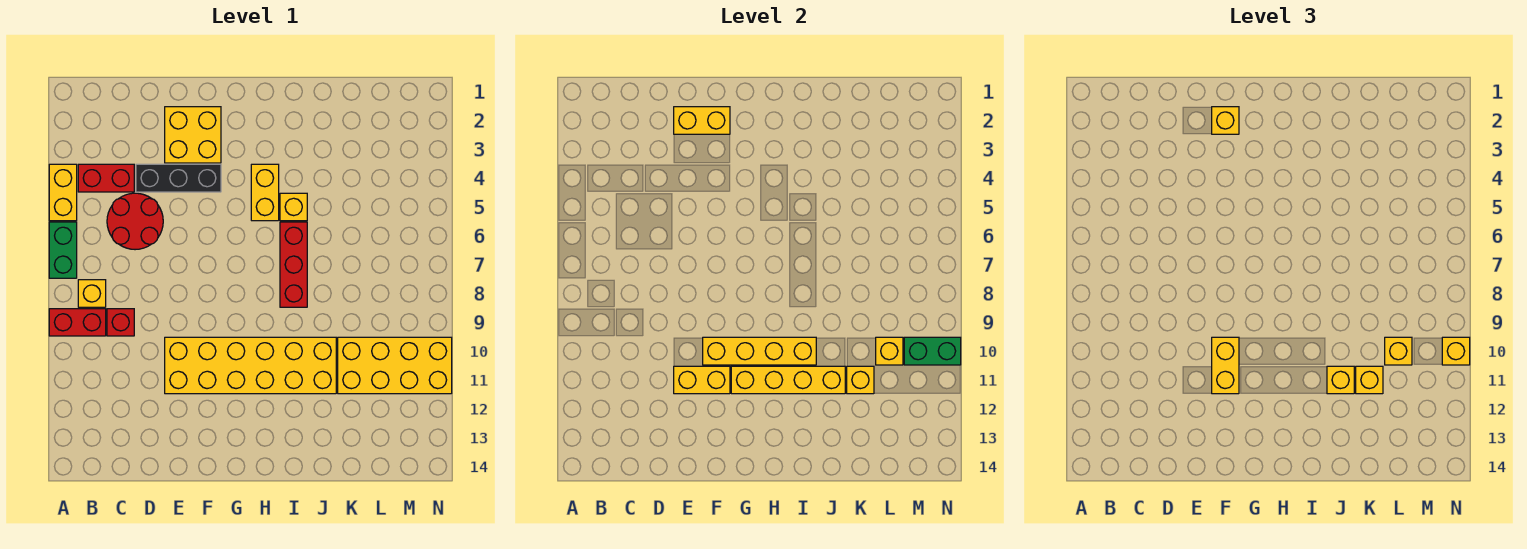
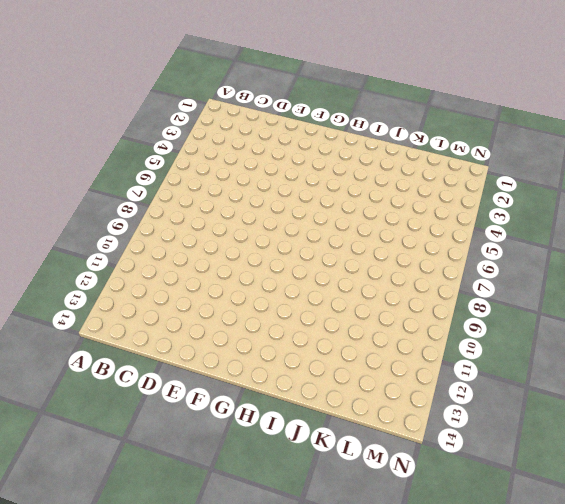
none -> yellow brick A4:A5 level 1
none -> green brick A6:A7 level 1
none -> red brick A9:B9 level 1

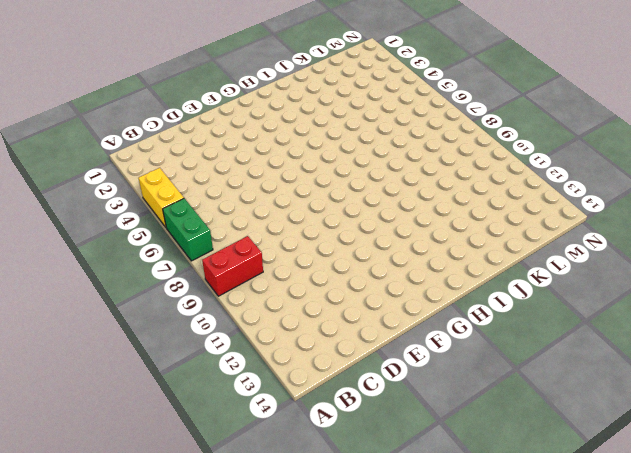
none -> red brick B4:C4 level 1
none -> yellow brick B8 level 1
none -> red round brick C5:D6 level 1

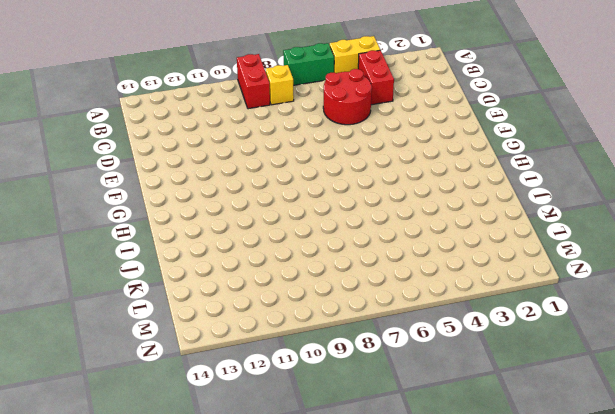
none -> red brick C9 level 1
none -> black brick D4:F4 level 1
none -> yellow brick E2:F3 level 1

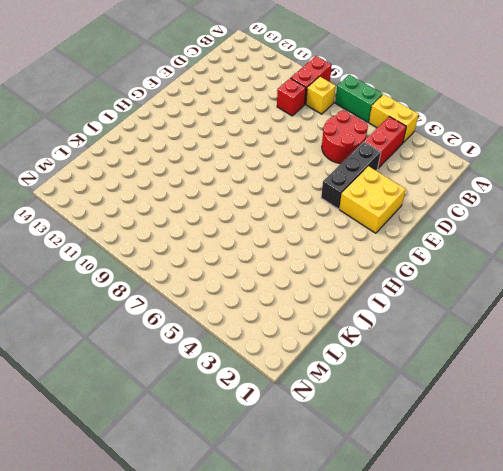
none -> yellow brick E10:J11 level 1
none -> yellow brick H4:H5 level 1
none -> yellow brick I5 level 1

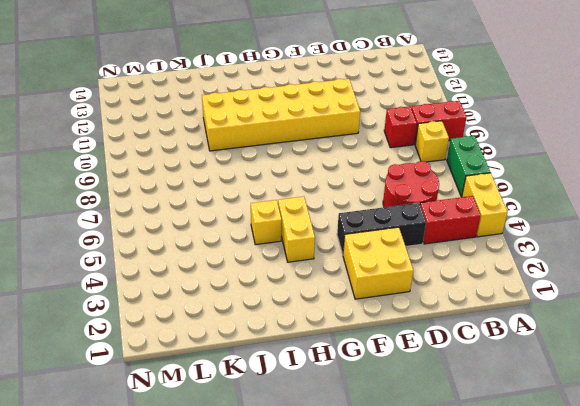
none -> red brick I6:I8 level 1
none -> yellow brick K10:N11 level 1
none -> yellow brick E2:F2 level 2

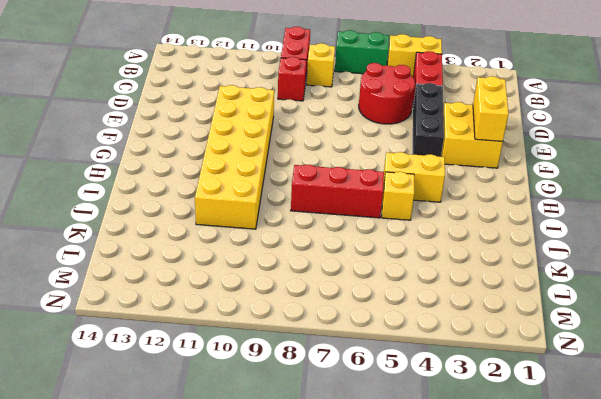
none -> yellow brick K10:N11 level 1
none -> yellow brick E11:F11 level 2
none -> yellow brick F10:I10 level 2

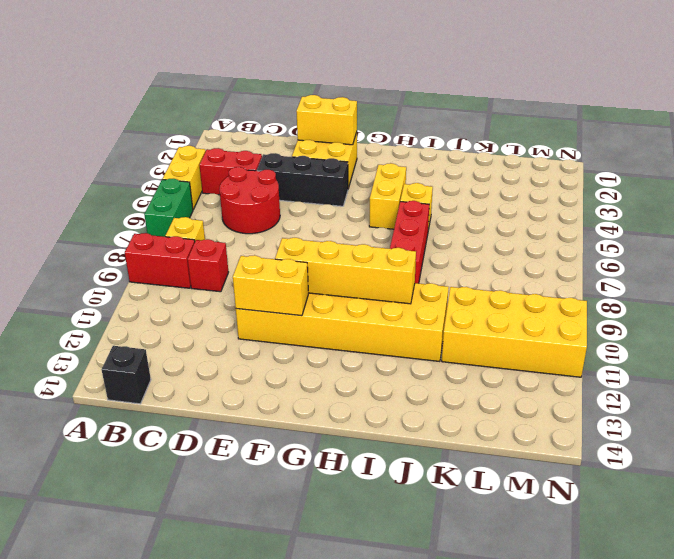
black brick B14 level 1 -> none
none -> yellow brick G11:J11 level 2
none -> yellow brick K11 level 2
none -> yellow brick L10 level 2

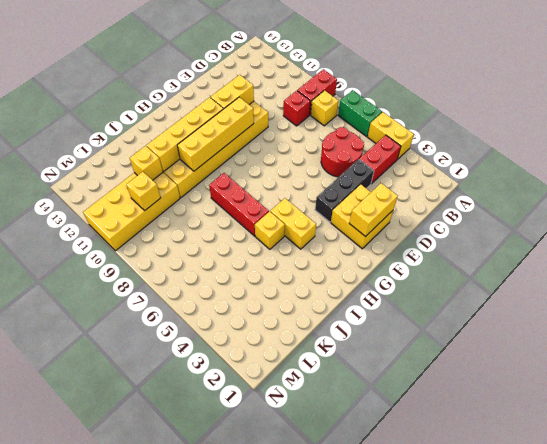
none -> green brick M10:N10 level 2
none -> yellow brick F2 level 3
none -> yellow brick F10:F11 level 3

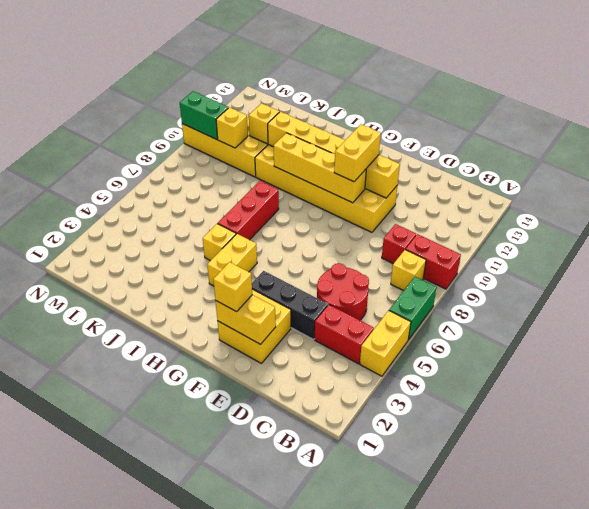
none -> yellow brick J11 level 3
none -> yellow brick K11 level 3
none -> yellow brick L10 level 3

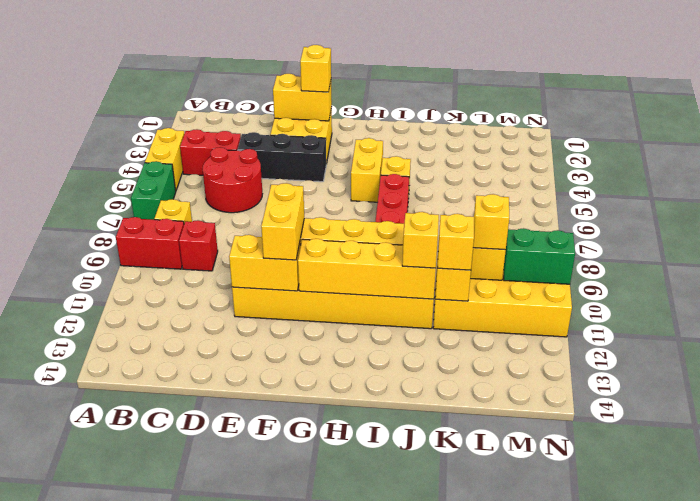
none -> yellow brick N10 level 3

